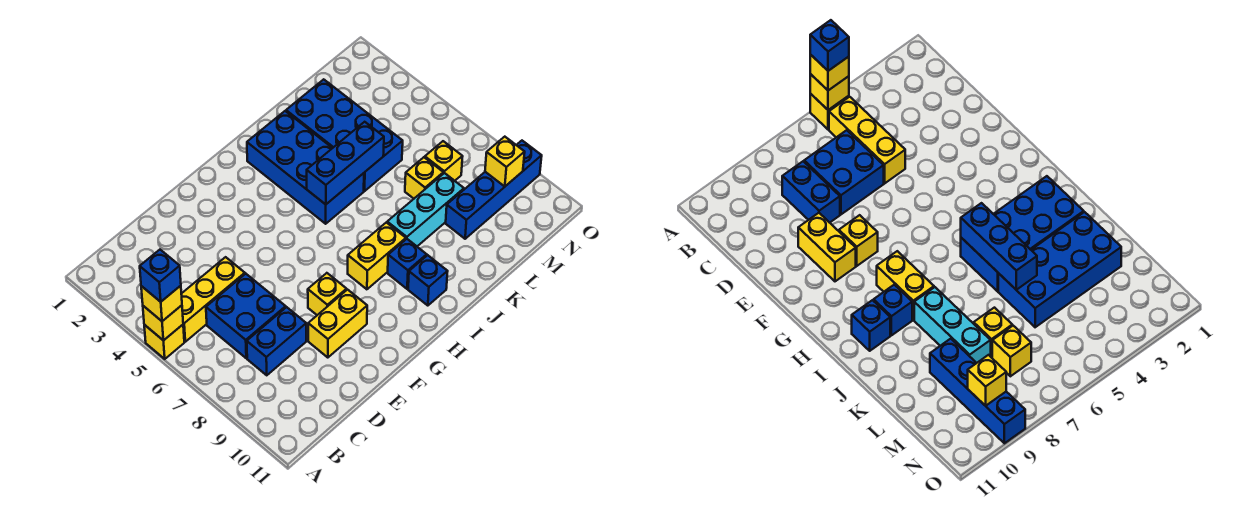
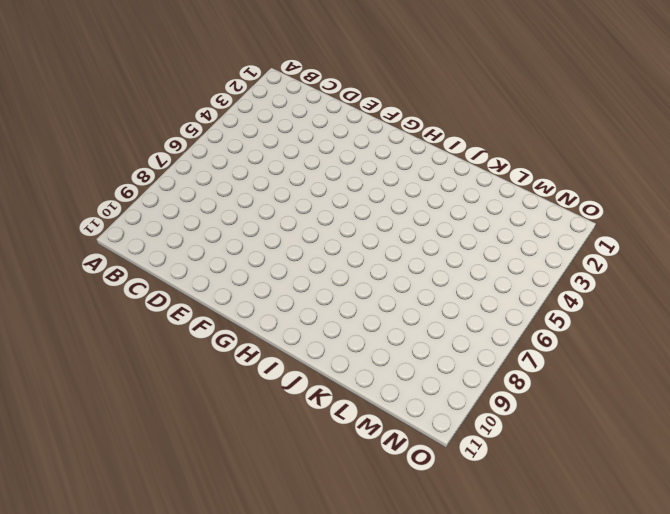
none -> yellow brick A5 level 1
none -> yellow brick B5:D5 level 1
none -> blue brick C6:D7 level 1

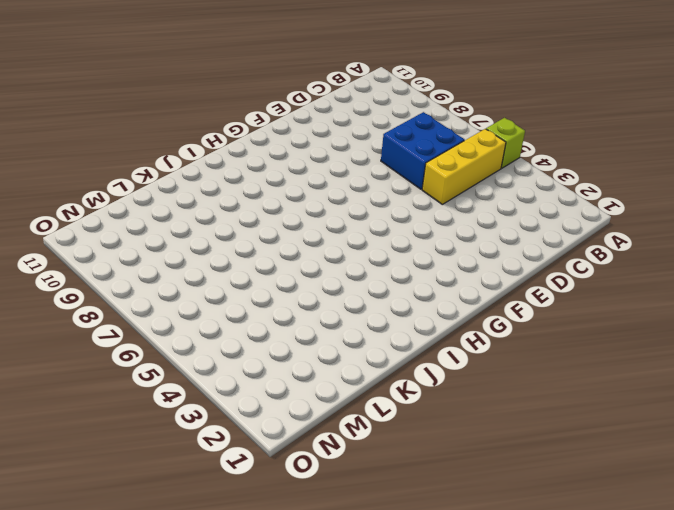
lime brick A5 level 1 -> yellow brick A5 level 1
none -> blue brick C8:D8 level 1
none -> yellow brick E9:F9 level 1
none -> yellow brick F8 level 1

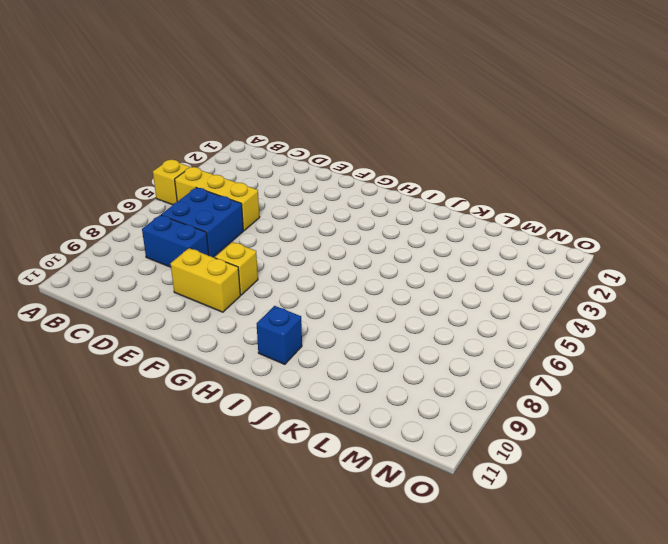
none -> yellow brick H8:I8 level 1
none -> blue brick I2:J5 level 1
none -> blue brick I9 level 1

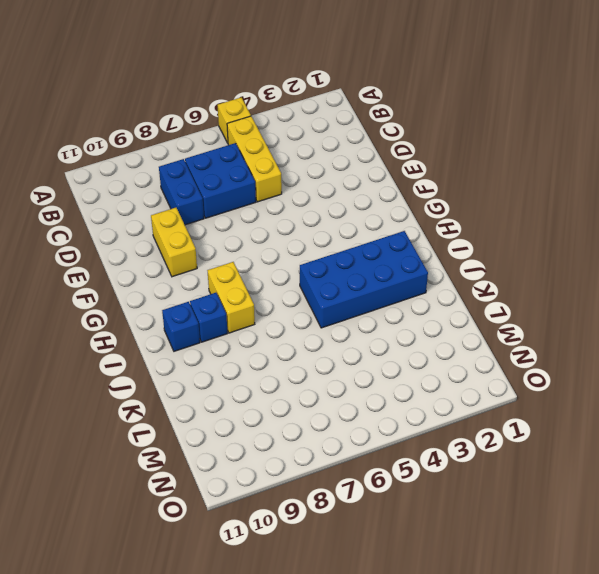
none -> yellow brick F8 level 1
none -> cyan brick J8:L8 level 1
none -> blue brick K2:L5 level 1

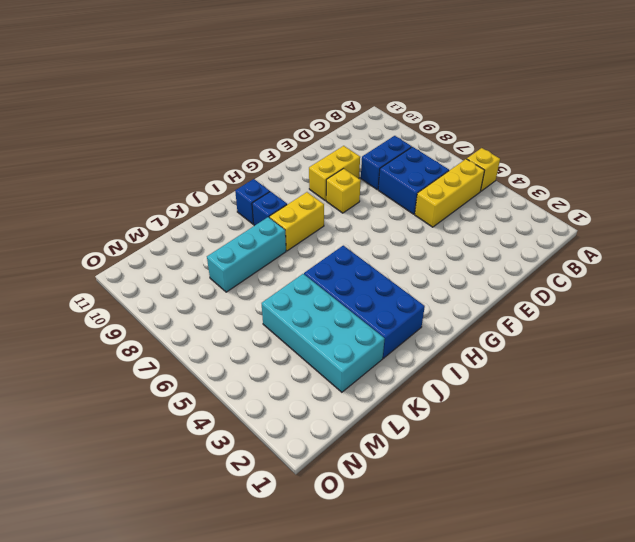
cyan brick K2:L5 level 1 -> blue brick K2:L5 level 1
none -> yellow brick L7 level 1
none -> blue brick L9:O9 level 1
none -> yellow brick M7 level 1

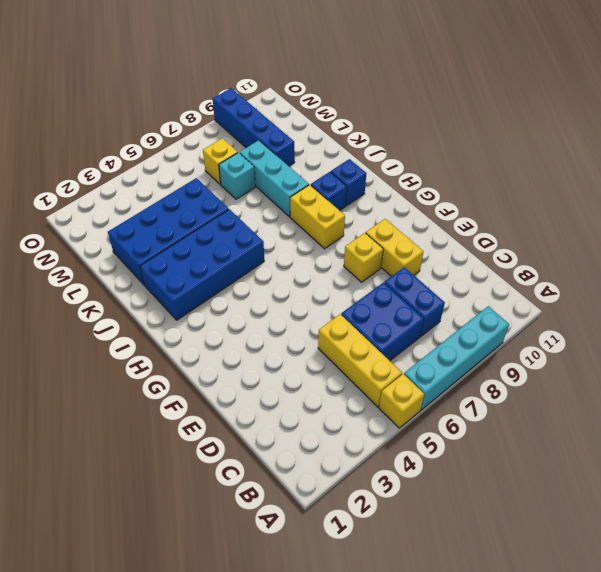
cyan brick A6:A9 level 1 -> none
cyan brick L7 level 1 -> yellow brick L7 level 1
none -> yellow brick A5 level 2
none -> blue brick I5:K5 level 2
none -> yellow brick N9 level 2

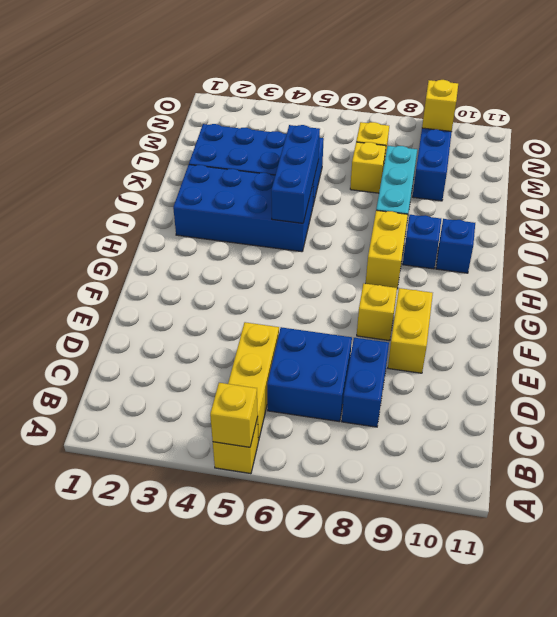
none -> yellow brick A5 level 3
none -> blue brick A5 level 4

